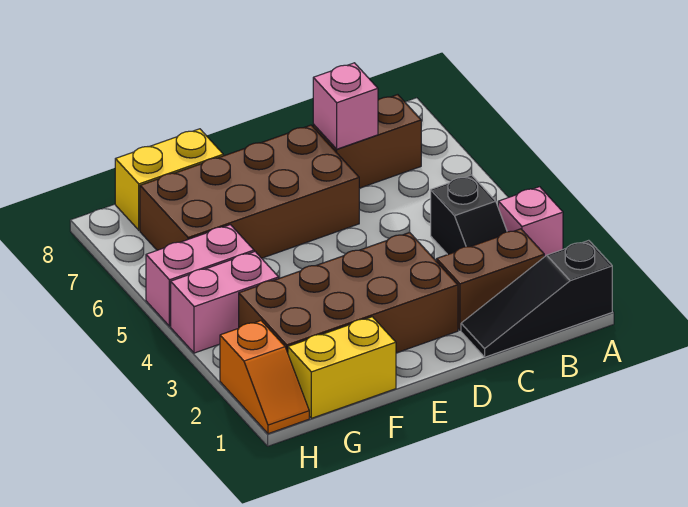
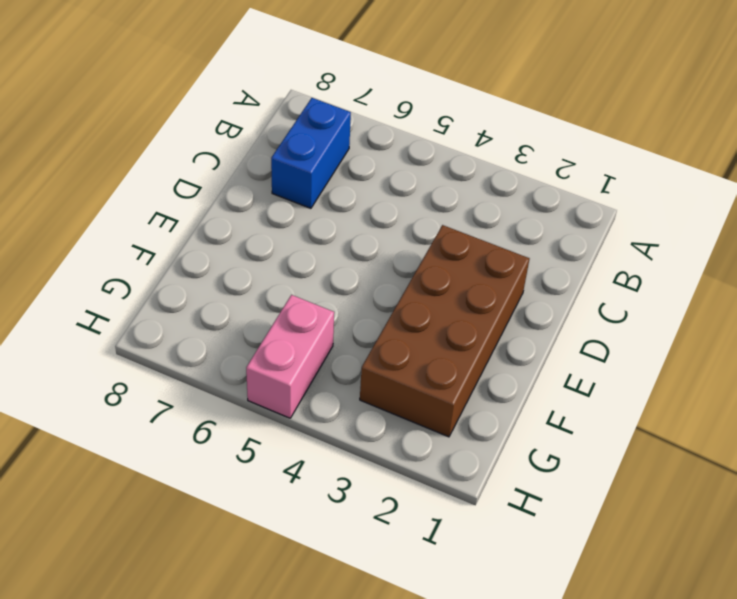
blue brick B7:C7 level 1 -> brown brick B7:C7 level 1
none -> black slope A1:C1 level 1 top A
none -> pink brick A3 level 1
none -> brown brick B2:C2 level 1

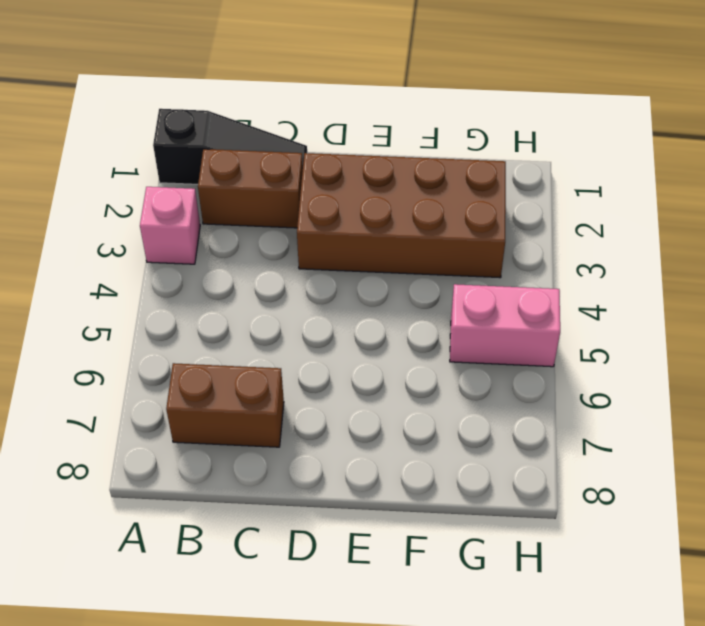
none -> black slope B3:B4 level 1 top 4
none -> brown brick D6:G7 level 1
none -> yellow brick F1:G1 level 1

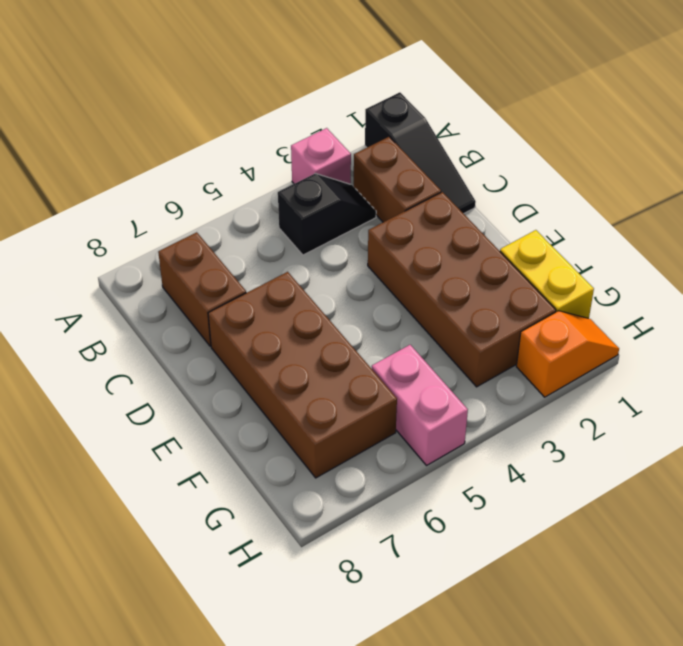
none -> yellow brick F8:G8 level 1
none -> pink brick G4:H4 level 1
none -> pink brick C7 level 2

